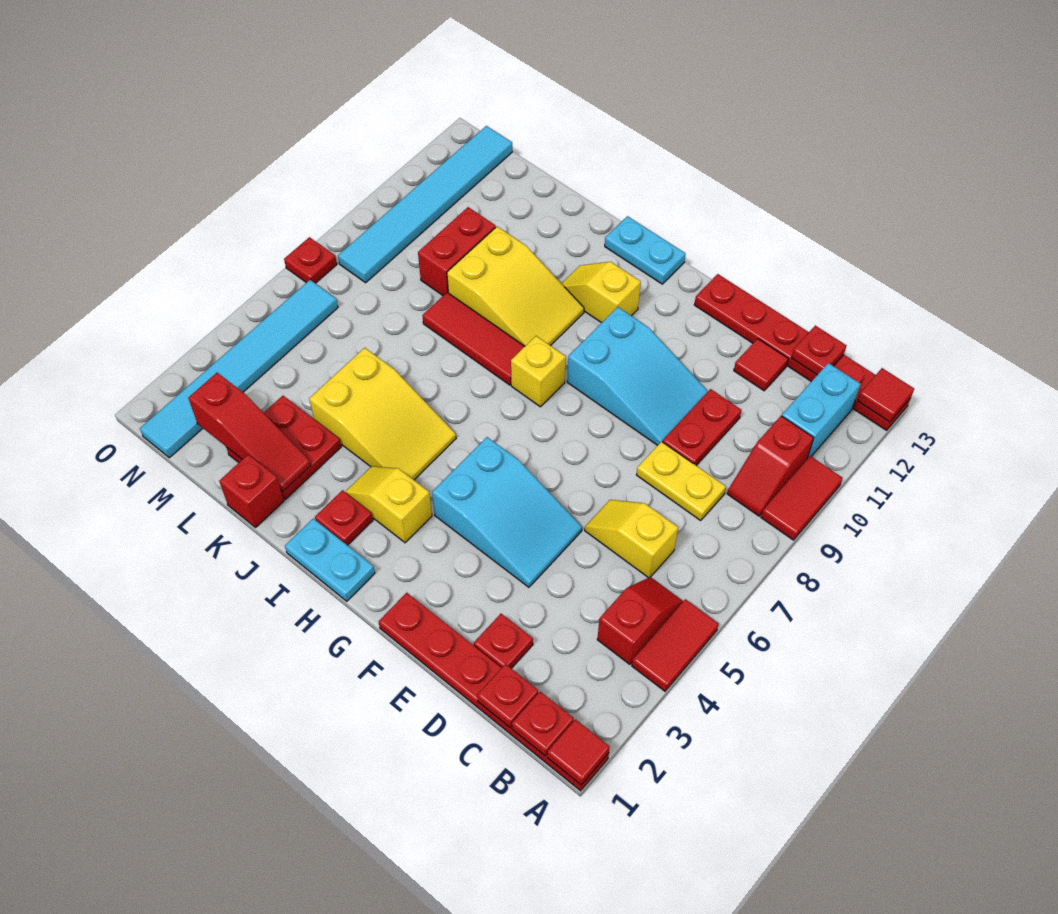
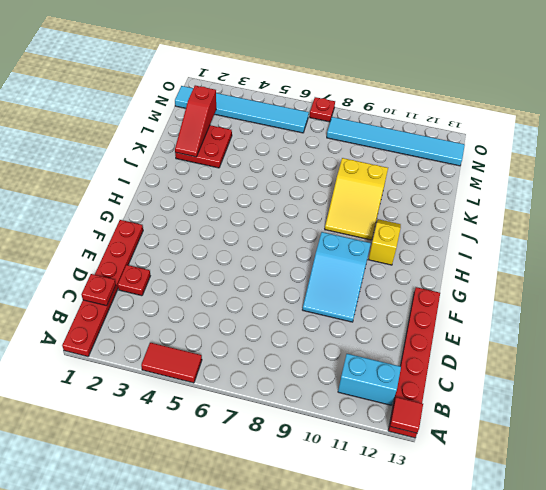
none -> red tile A9:A10 level 1
none -> red slope B4:B5 level 1 top 4
none -> red slope B9:B10 level 1 top 10
none -> yellow slope C6:D6 level 1 top C

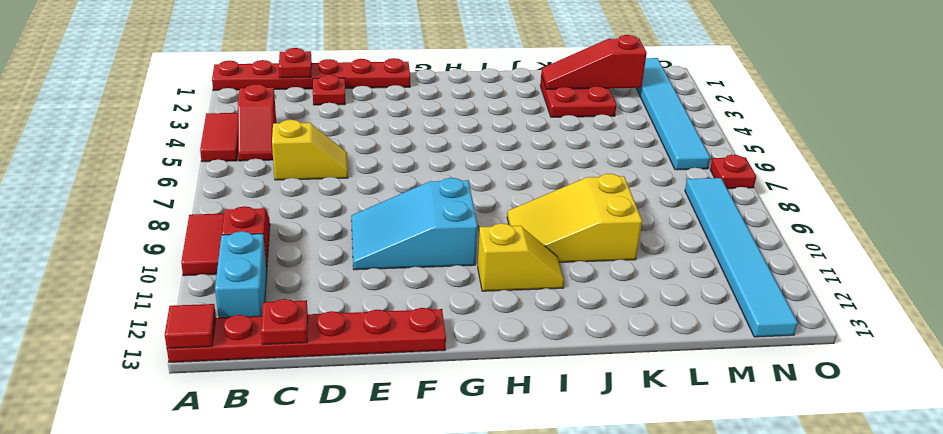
none -> yellow plate C8:D8 level 1
none -> red plate D9:D10 level 1
none -> red tile D12 level 1
none -> cyan slope E4:G5 level 1 top G

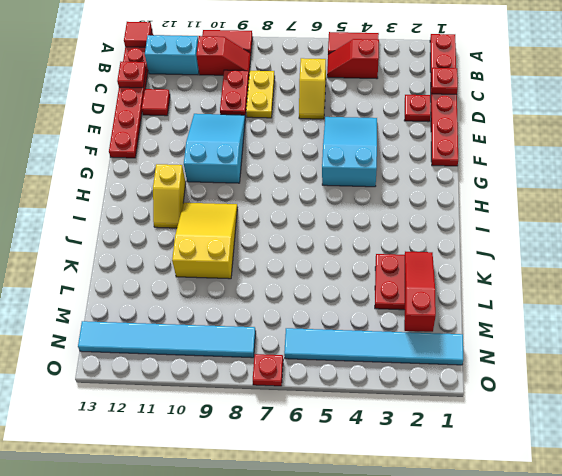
red plate C9:D9 level 1 -> red plate D9:D10 level 1
none -> cyan plate H1:I1 level 1
none -> yellow slope H3:I3 level 1 top H
none -> yellow brick H8 level 1
none -> cyan plate H13:I13 level 1

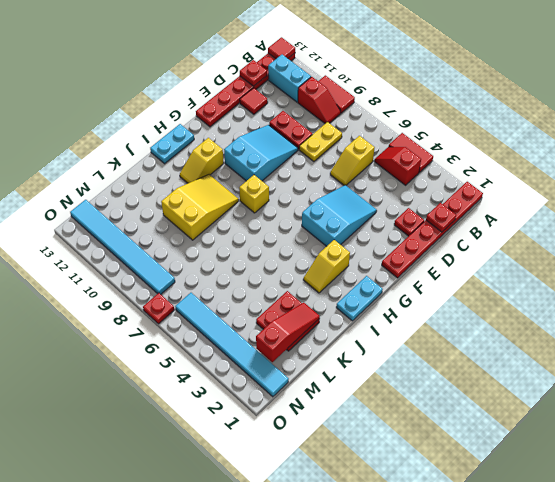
none -> red plate I2 level 1
none -> yellow slope I4:K5 level 1 top K
none -> red tile I8:K8 level 1
none -> red brick K1 level 1

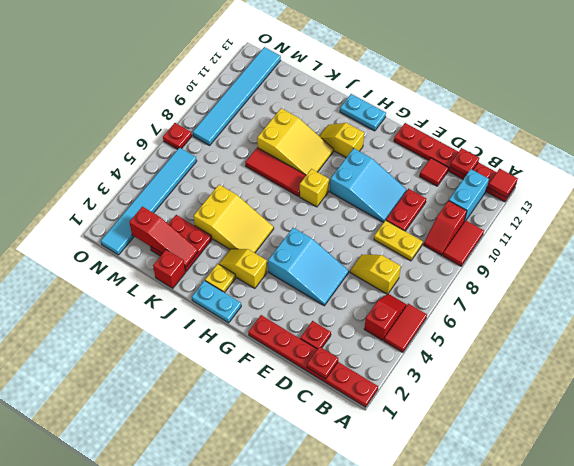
yellow plate I2 level 1 -> red plate I2 level 1
none -> red brick L9:L10 level 1
none -> red tile A1 level 2
none -> red plate B1 level 2

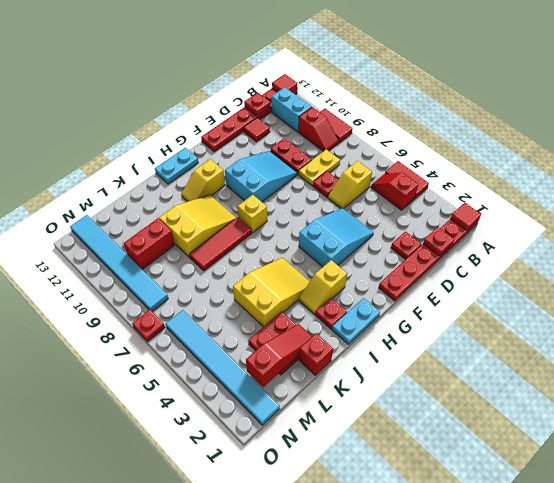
red plate D7 level 1 -> red plate B1 level 2
red brick L10:M10 level 1 -> red brick L9:L10 level 1

